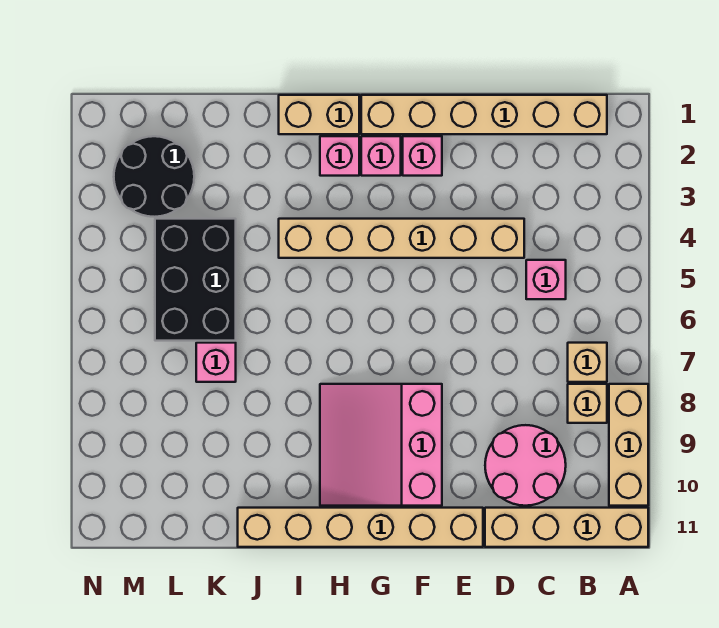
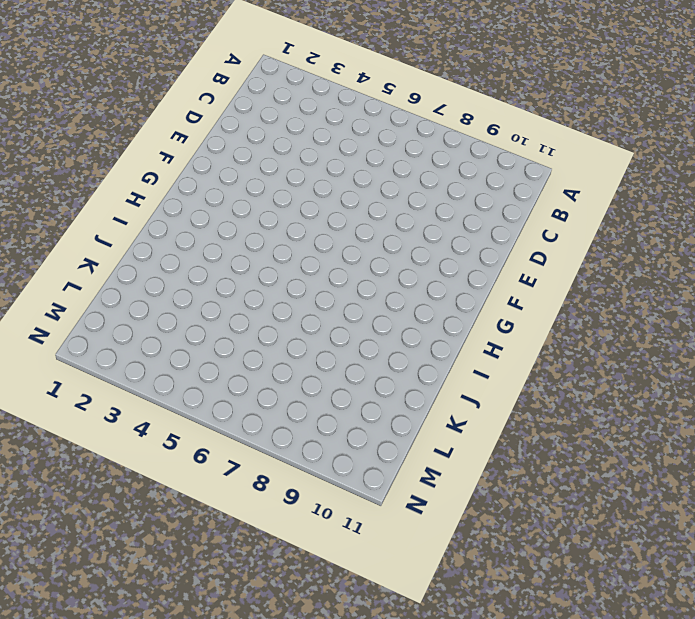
none -> tan brick A8:A10 level 1
none -> tan brick A11:D11 level 1
none -> tan brick B1:G1 level 1

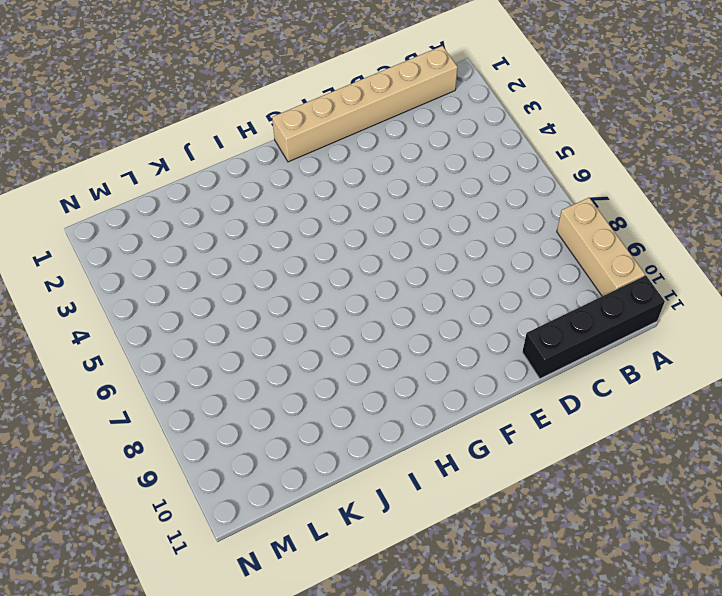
black brick A11:D11 level 1 -> tan brick A11:D11 level 1
none -> tan brick B7 level 1
none -> tan brick B8 level 1
none -> pink brick C5 level 1

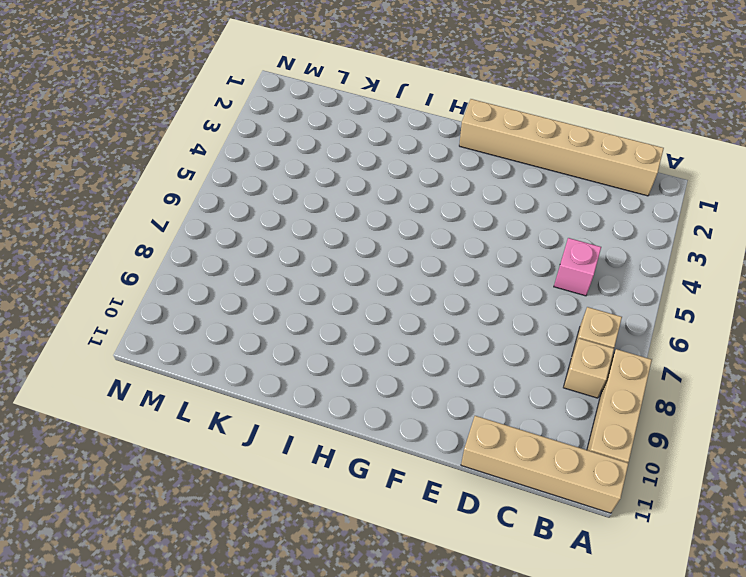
none -> pink round brick C9:D10 level 1
none -> tan brick D4:I4 level 1
none -> tan brick E11:J11 level 1

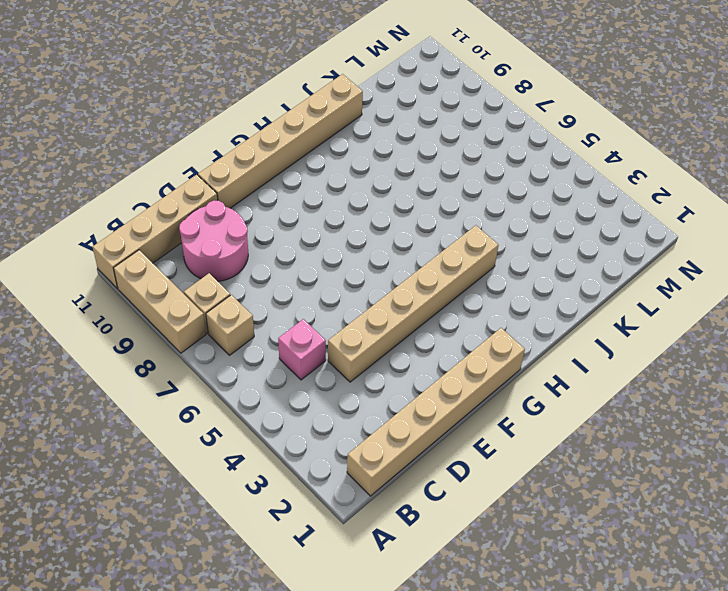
none -> pink brick F2 level 1
none -> pink slope F8:H10 level 1 top F
none -> pink brick G2 level 1

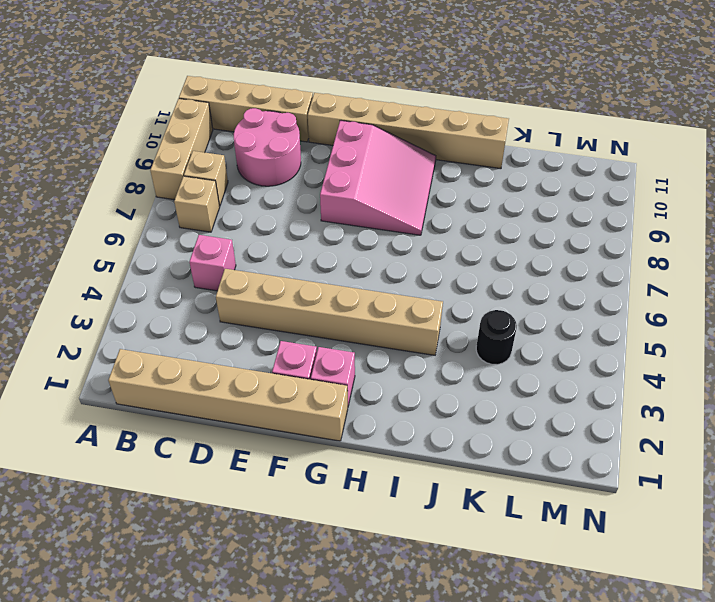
black round brick K4 level 1 -> black brick K4:L6 level 1
none -> tan brick H1:I1 level 1
none -> pink brick H2 level 1
none -> pink brick K7 level 1

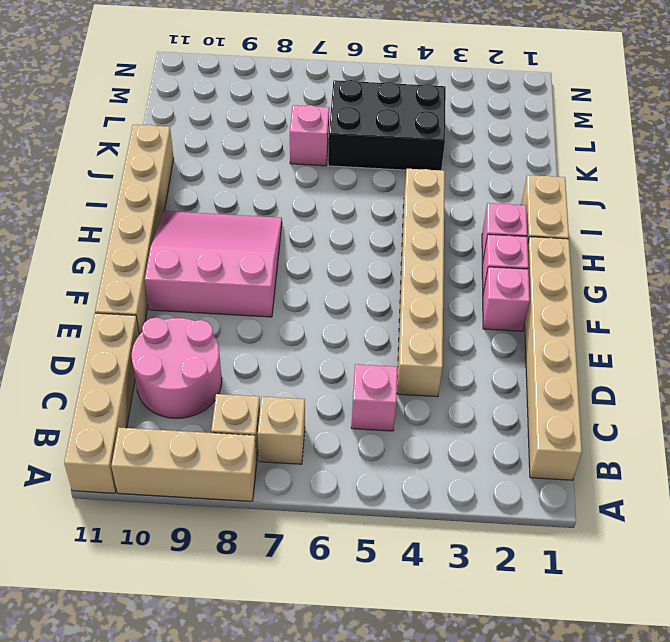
none -> black round brick L2:M3 level 1

